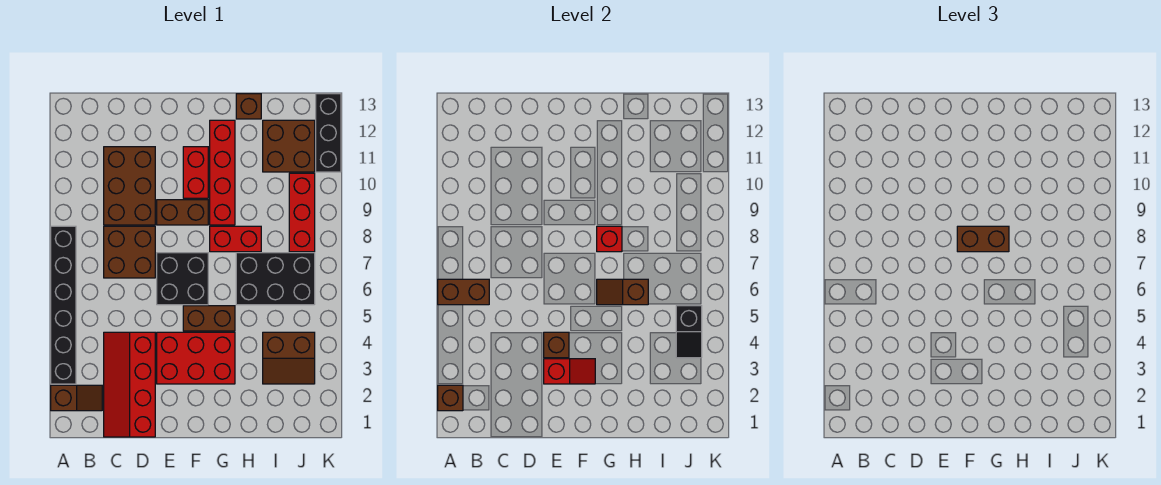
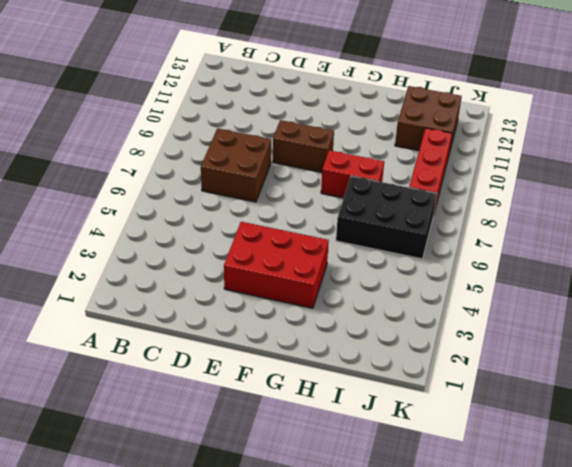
none -> brown slope A2:B2 level 1 top A
none -> black brick A3:A8 level 1
none -> red slope C1:D4 level 1 top D

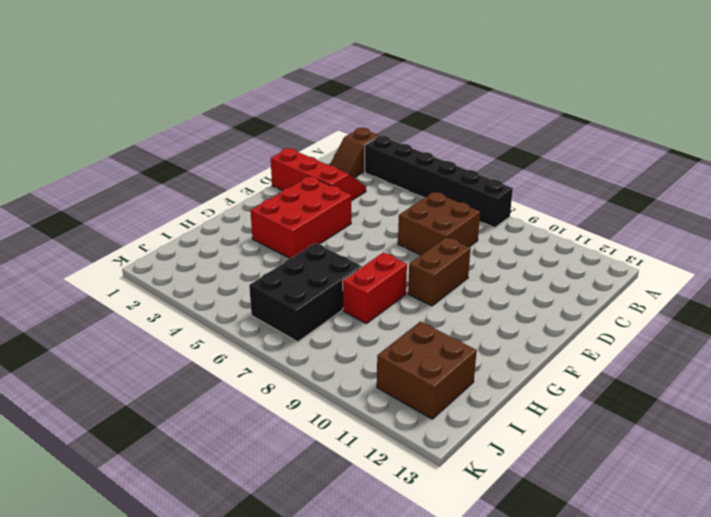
red slope C1:D3 level 1 top D -> red slope C1:D4 level 1 top D
none -> brown brick C9:D11 level 1
none -> black brick E6:F7 level 1
none -> brown brick F5:G5 level 1

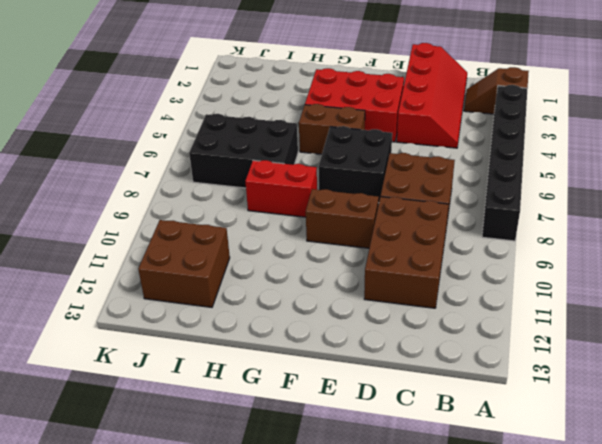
none -> red brick F10:F11 level 1
none -> red brick G9:G12 level 1
none -> brown brick H13 level 1

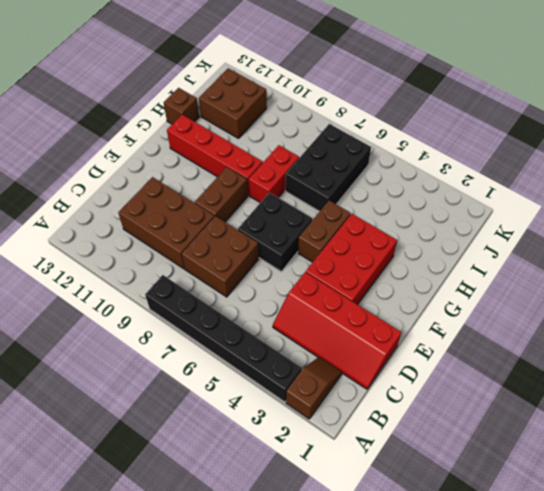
none -> red brick F10:F11 level 1
none -> brown slope I3:J4 level 1 top 4
none -> red brick J8:J10 level 1

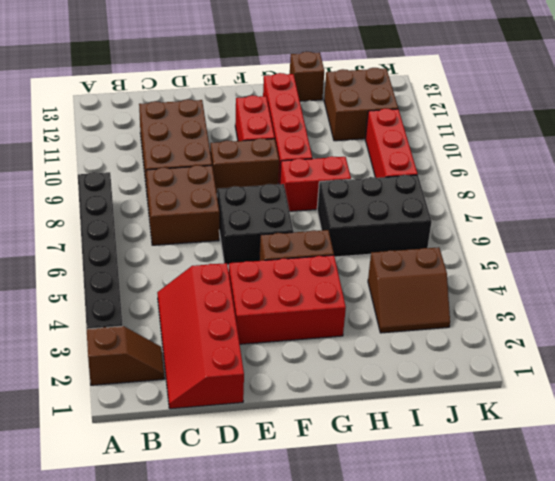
none -> black brick K11:K13 level 1
none -> brown brick A2 level 2
none -> brown brick A6:B6 level 2

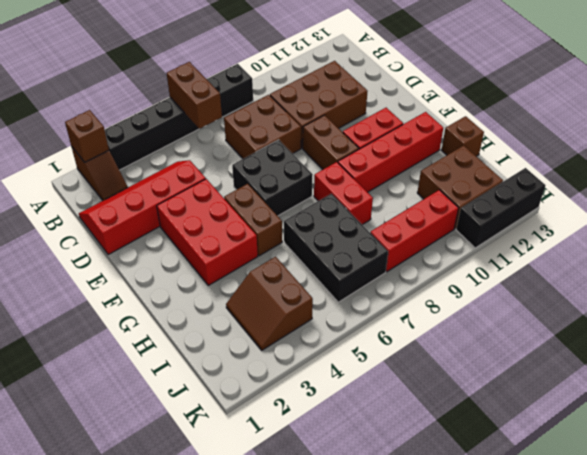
none -> red slope E3:F3 level 2 top E
none -> brown brick E4 level 2
none -> brown slope G6:H6 level 2 top H

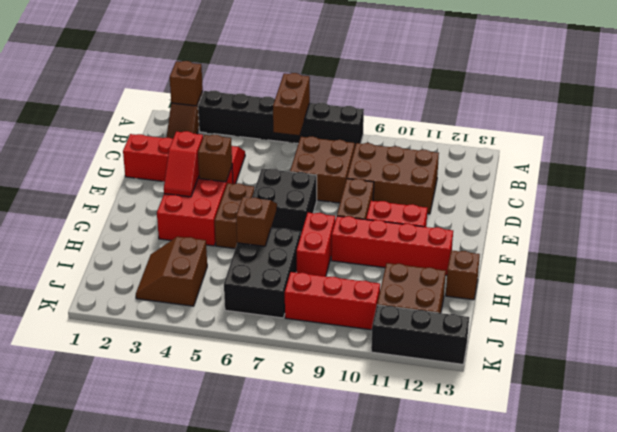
none -> red brick G8 level 2
none -> black slope J4:J5 level 2 top 5
none -> brown brick F8:G8 level 3

